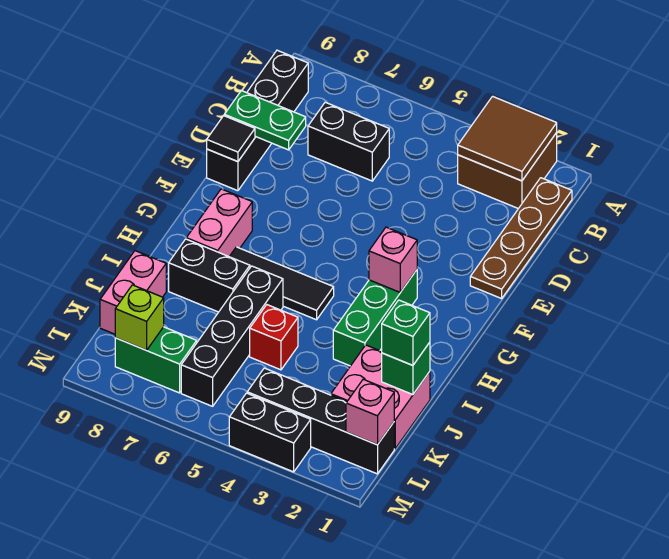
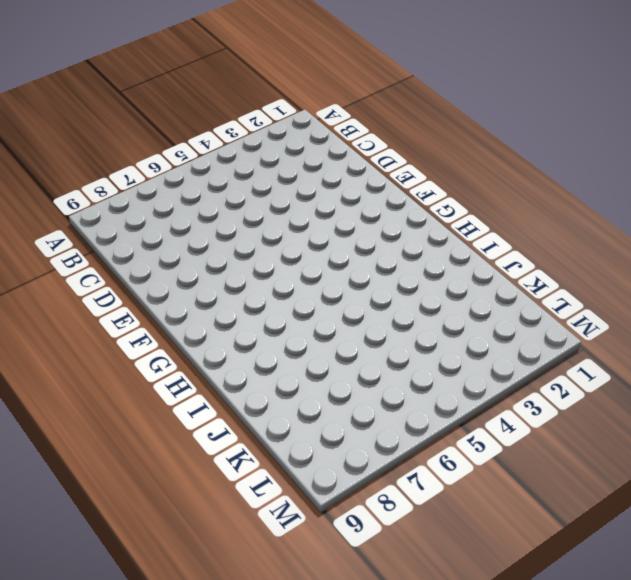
none -> brown brick A2:B3 level 1
none -> brown plate B1:E1 level 1
none -> black brick B9:E9 level 1

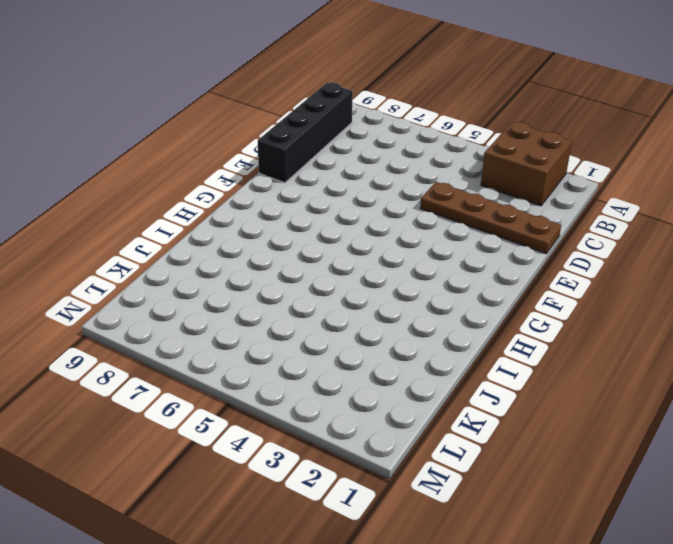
brown plate D1:D4 level 1 -> brown plate B1:E1 level 1
none -> black brick C6:C7 level 1
none -> green brick G3:I3 level 1
none -> pink brick G8:H8 level 1

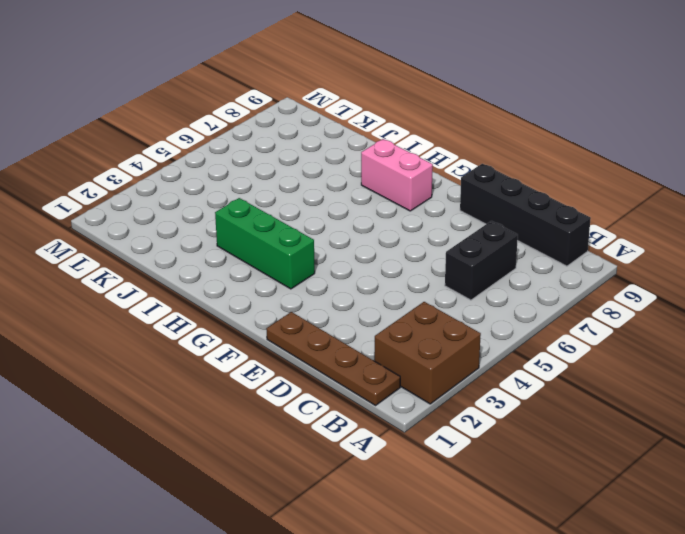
none -> black tile H5:H7 level 1
none -> black brick I6:L6 level 1
none -> black brick I7:I8 level 1

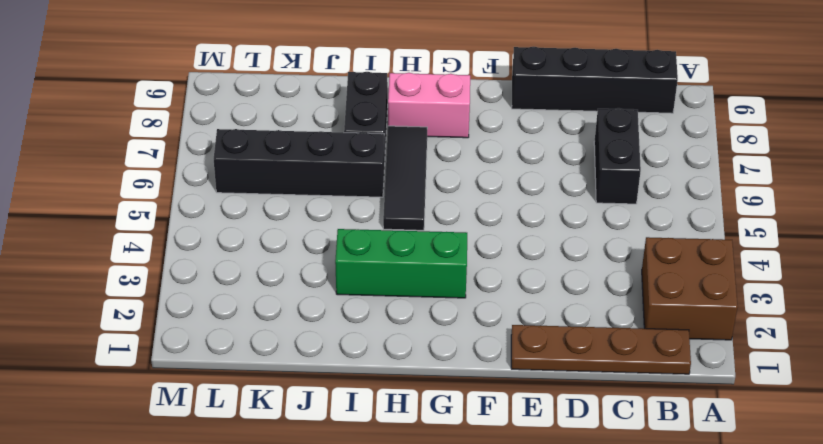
none -> pink brick J1:K2 level 1
none -> red brick J5 level 1
none -> pink brick J9:K9 level 1

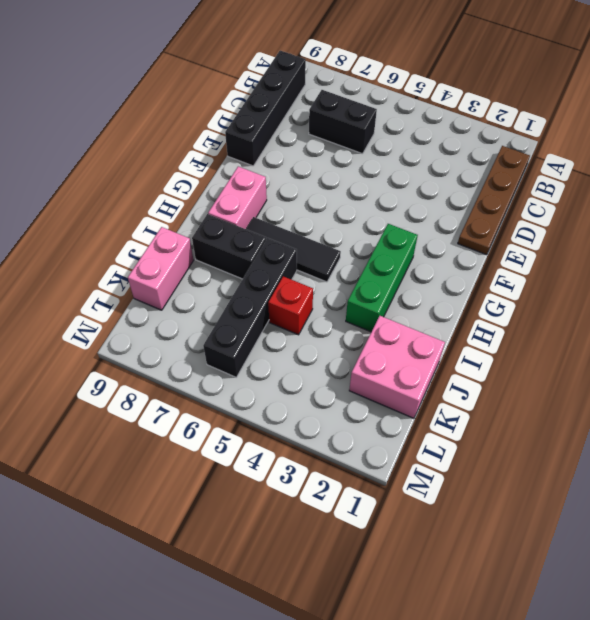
none -> brown brick A2:B3 level 1
none -> black brick L1:L4 level 1
none -> green brick L7:L8 level 1

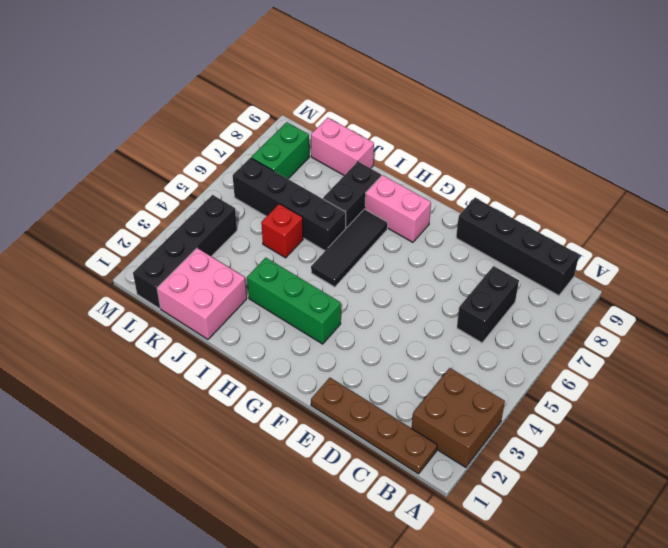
none -> black brick M3:M4 level 1
none -> brown tile A2:B3 level 2
none -> green plate D8:D9 level 2

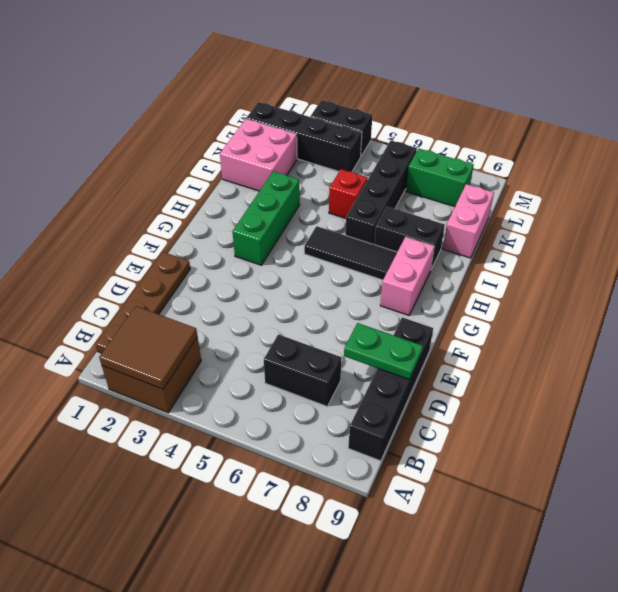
none -> black tile E9 level 2
none -> pink brick G3 level 2
none -> green brick J1 level 2

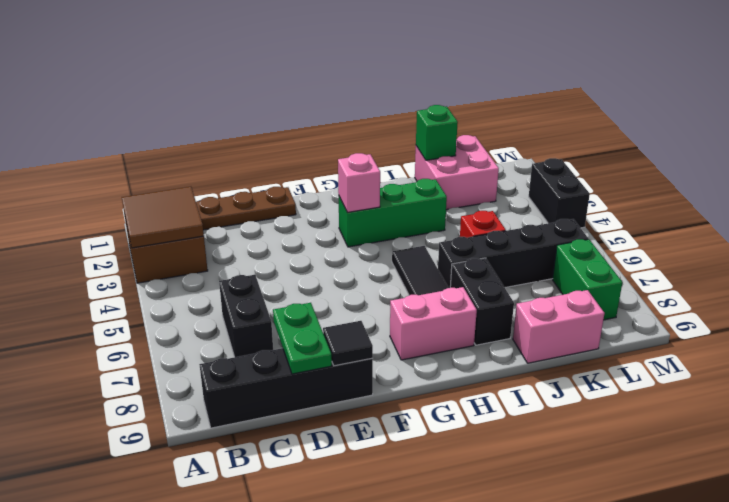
none -> black brick L1:L4 level 1
none -> pink brick L1 level 2
none -> lime brick L8 level 2

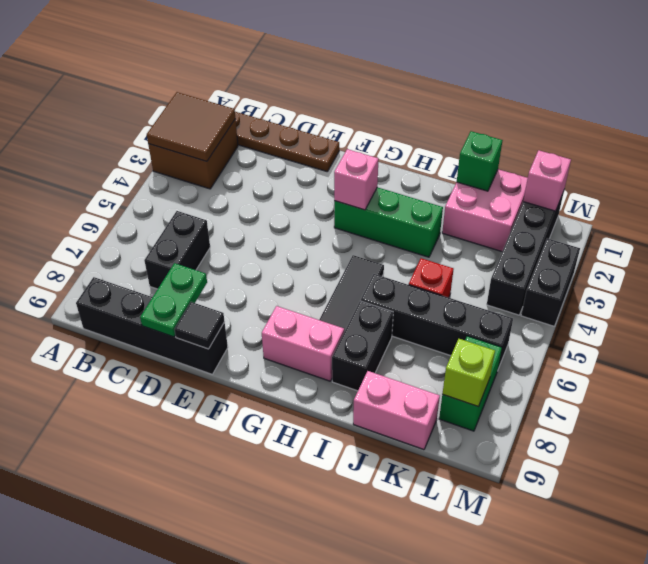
none -> green brick J1 level 3

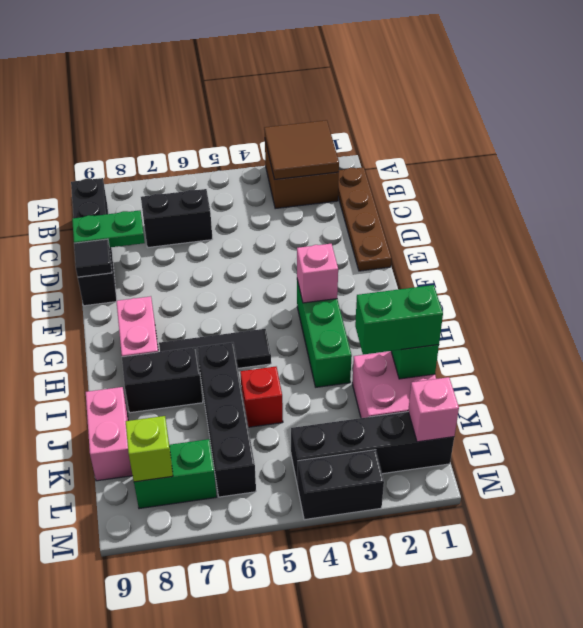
green brick J1:J2 level 3 -> green brick J1 level 3

